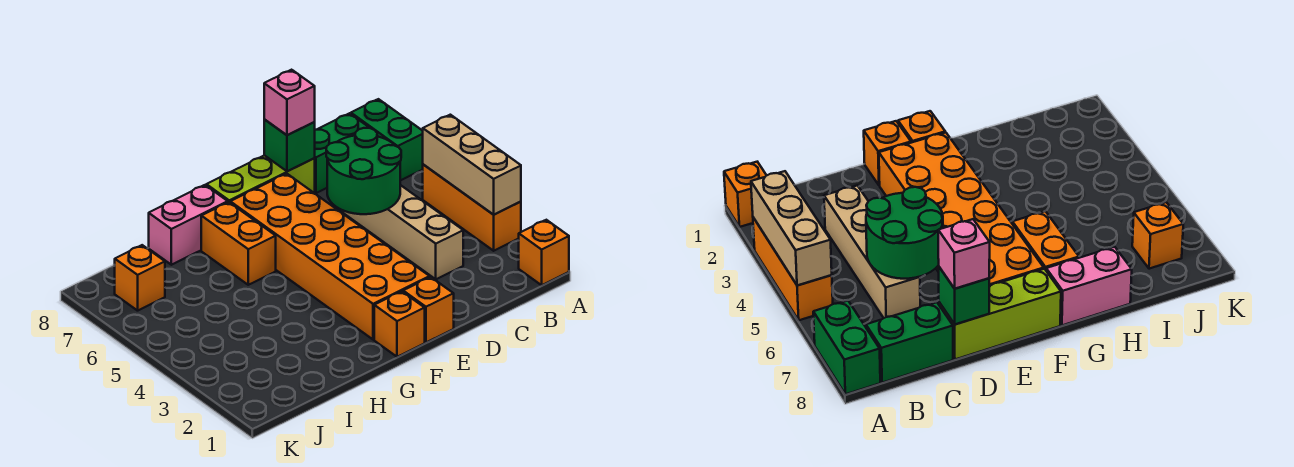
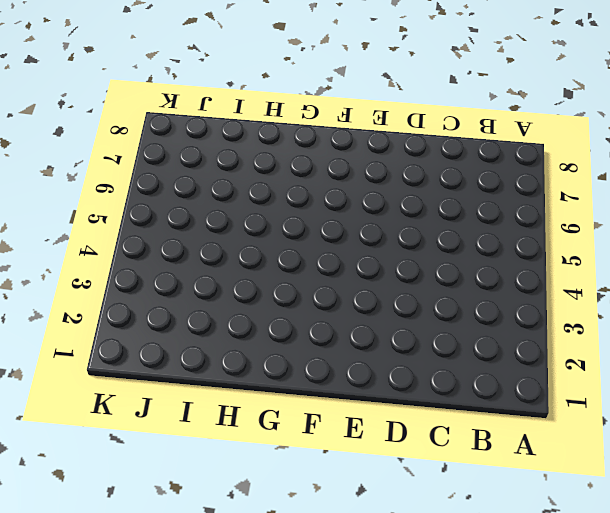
none -> orange brick A1 level 1
none -> orange brick A3:A5 level 1
none -> green brick A7:A8 level 1

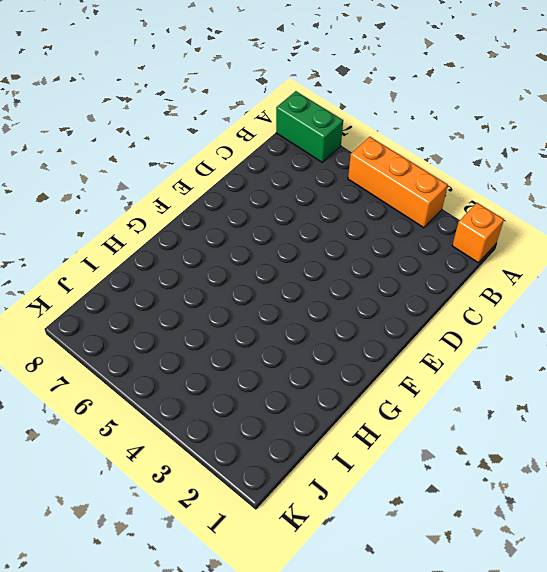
none -> green brick B8:C8 level 1
none -> tan brick C3:C6 level 1
none -> lime brick D8:F8 level 1

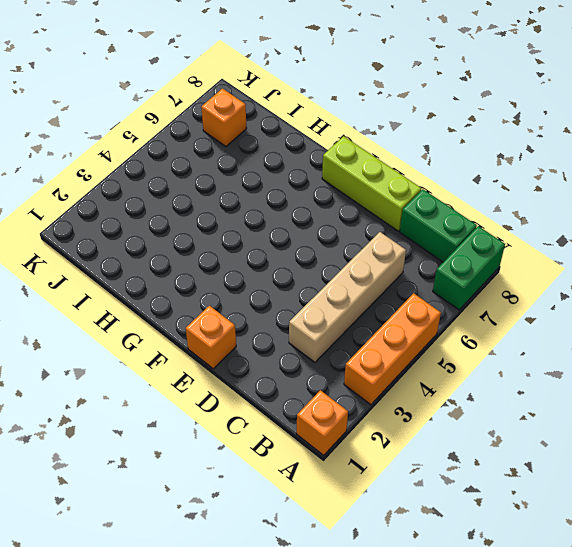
none -> orange brick E2:F7 level 1
none -> orange brick F1 level 1
none -> orange brick G6:G7 level 1

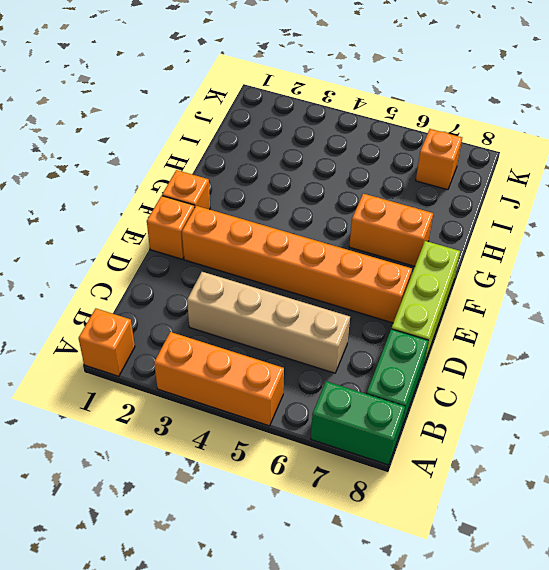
orange brick E2:E7 level 1 -> orange brick E2:F7 level 1
none -> pink brick G8:H8 level 1
none -> tan brick A3:A5 level 2
none -> green round brick C5:D6 level 2

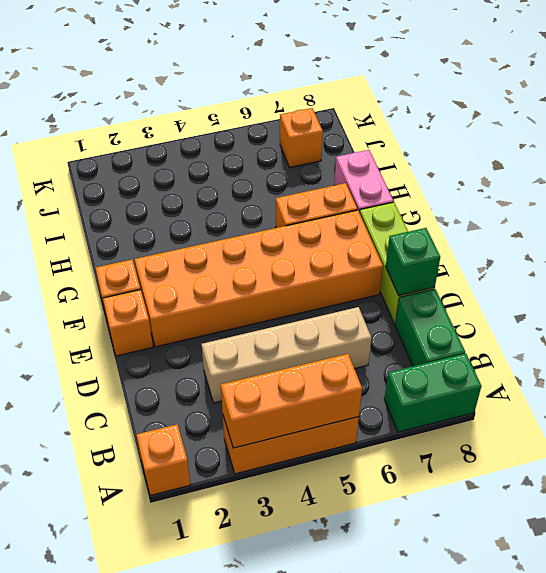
orange brick A3:A5 level 2 -> tan brick A3:A5 level 2
none -> green round brick C5:D6 level 2
none -> pink brick D8 level 3

